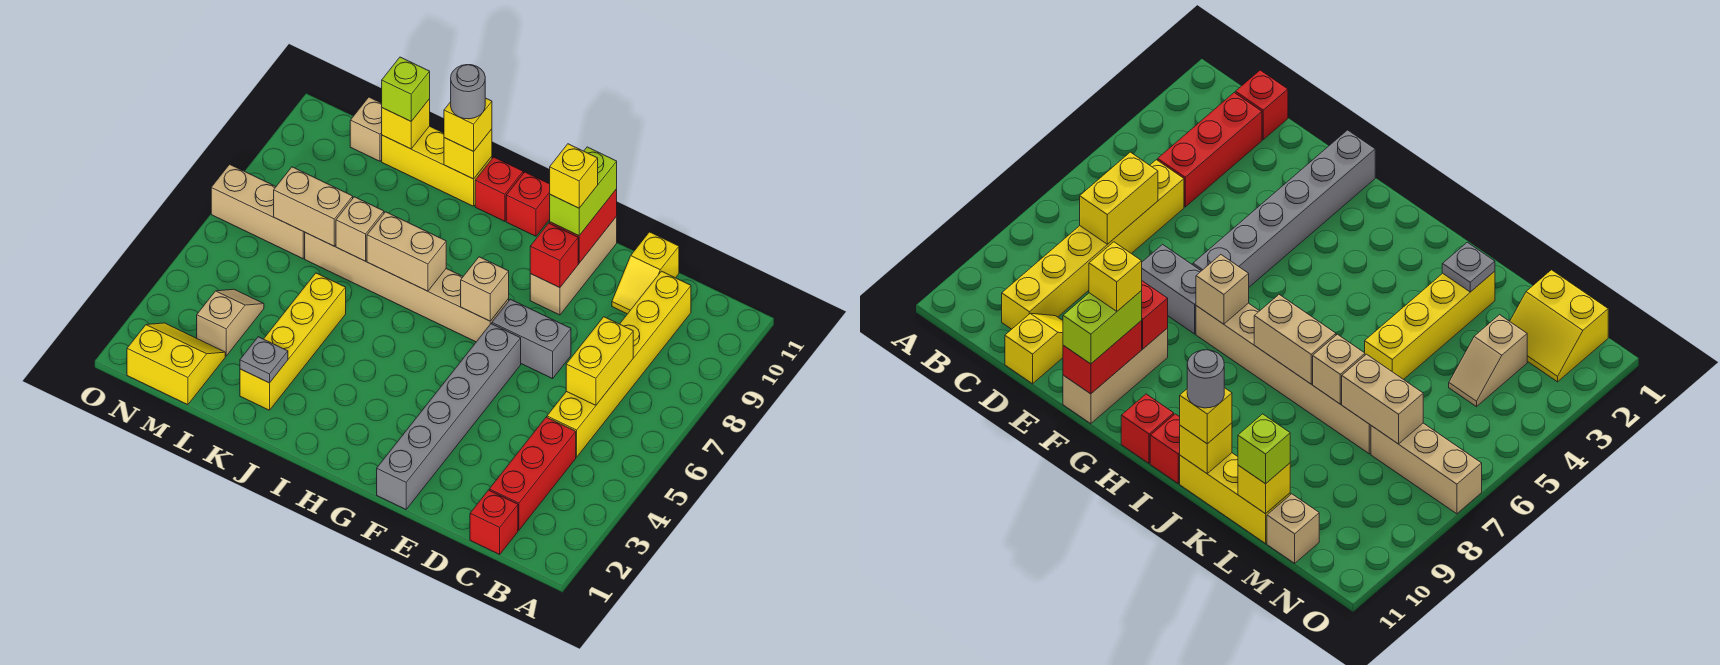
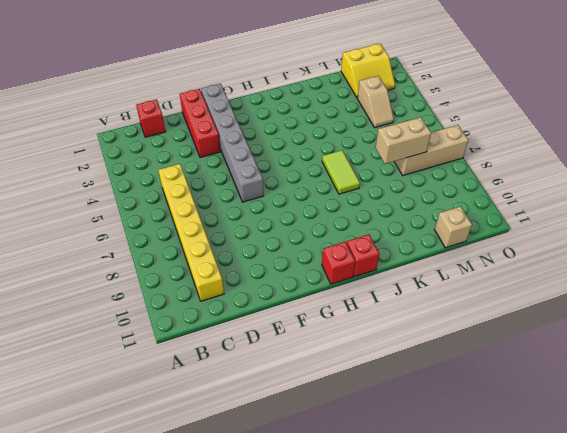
red brick E1:E3 level 1 -> red brick C2:C4 level 1
lime tile J6:J7 level 1 -> tan brick G7:L7 level 1
none -> yellow slope D10:D11 level 1 top 11
none -> grey brick E7:F7 level 1
none -> tan brick F9:F11 level 1
none -> yellow brick J11:L11 level 1

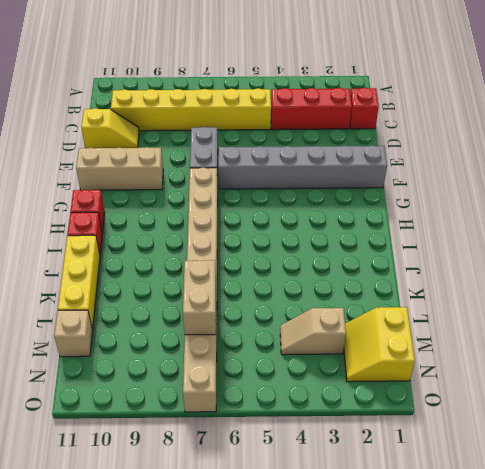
none -> yellow brick K2:K5 level 1
none -> yellow brick C6:C7 level 2
none -> red brick F9 level 2
none -> red brick F10:F11 level 2

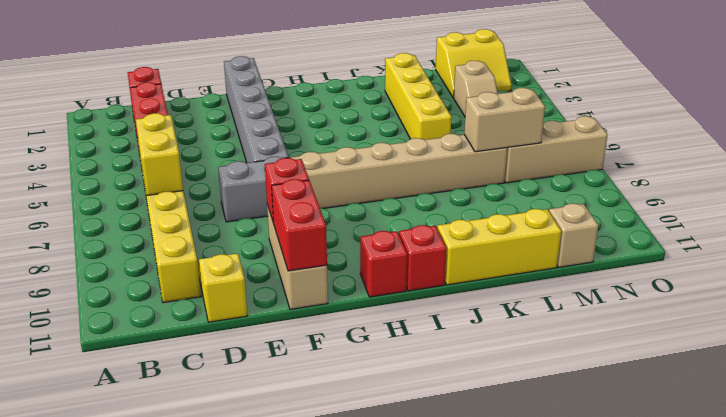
none -> tan brick G7 level 2
none -> tan brick I7:J7 level 2
none -> yellow brick J11 level 2
none -> grey plate K2 level 2

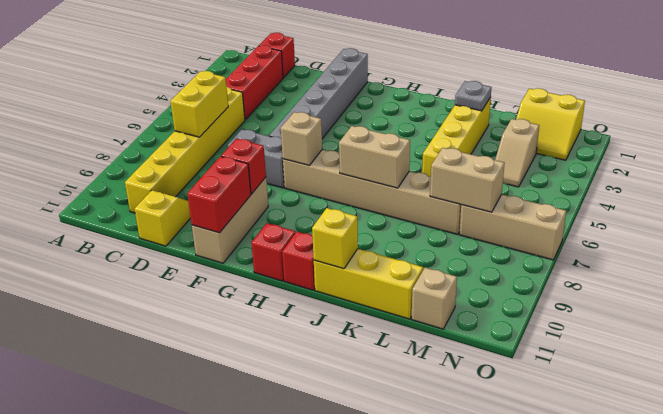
none -> tan brick K7 level 2
none -> yellow brick L11 level 2
none -> lime brick F10:F11 level 3
none -> yellow brick J11 level 3

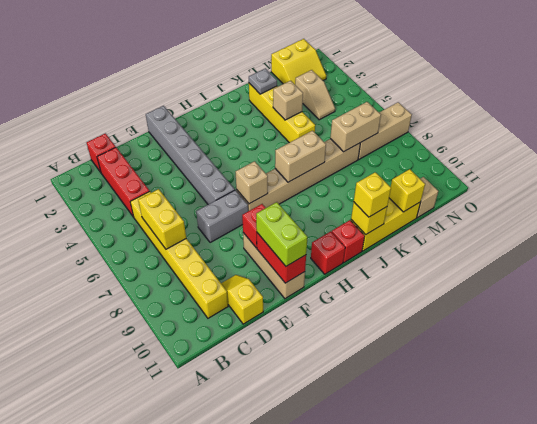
tan brick K4 level 2 -> tan brick K7 level 2
none -> lime brick L11 level 3
none -> yellow brick F10 level 4
none -> grey round brick J11 level 4

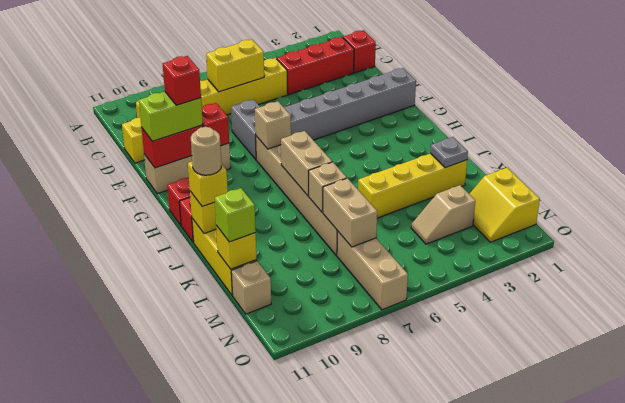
red brick F10 level 4 -> yellow brick F10 level 4
tan round brick J11 level 4 -> grey round brick J11 level 4

